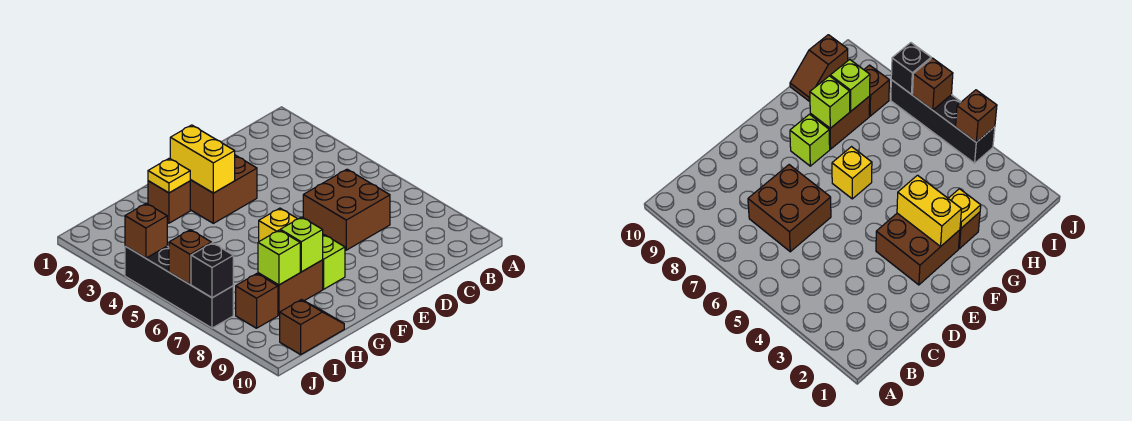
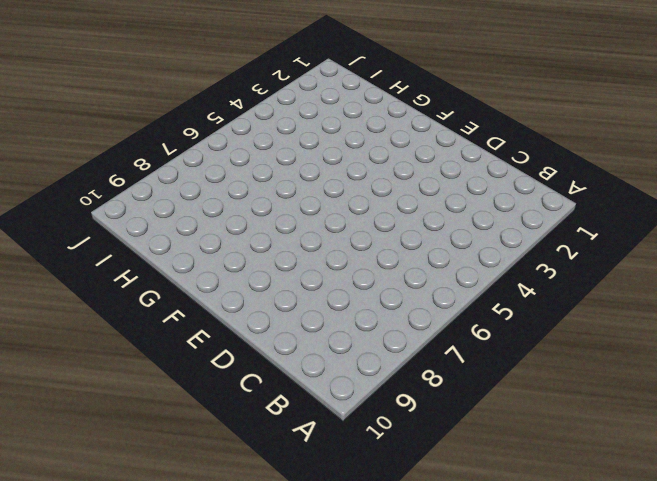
none -> brown brick C6:D7 level 1
none -> brown brick E2:F3 level 1
none -> yellow brick F6 level 1

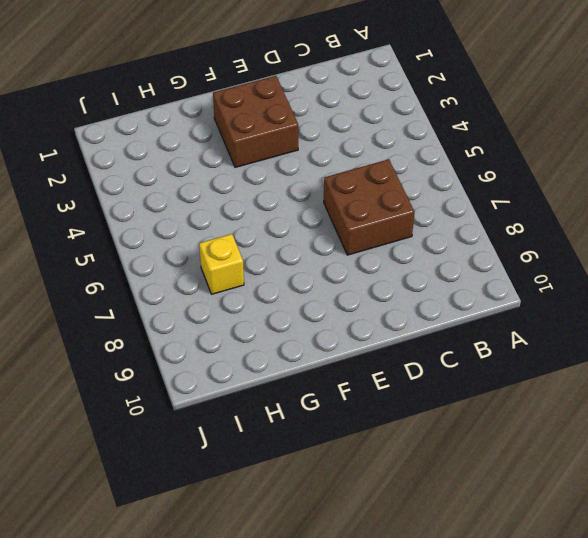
yellow brick H7 level 1 -> yellow brick F6 level 1
none -> lime brick F8 level 1
none -> brown brick G2 level 1
none -> brown brick G8:H8 level 1

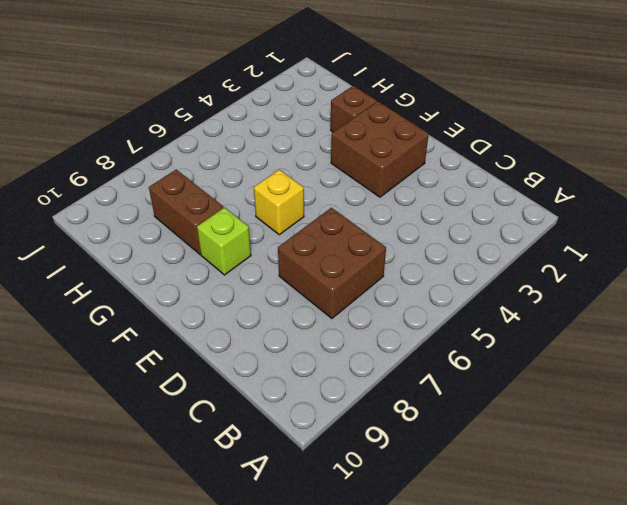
none -> brown slope H10:I10 level 1 top I
none -> brown brick I8 level 1
none -> black brick J4:J7 level 1

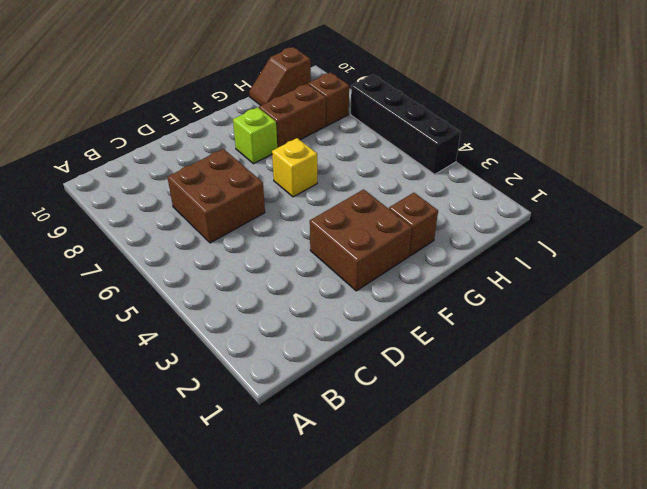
none -> yellow brick F2:F3 level 2
none -> yellow plate G2 level 2
none -> lime brick G8 level 2

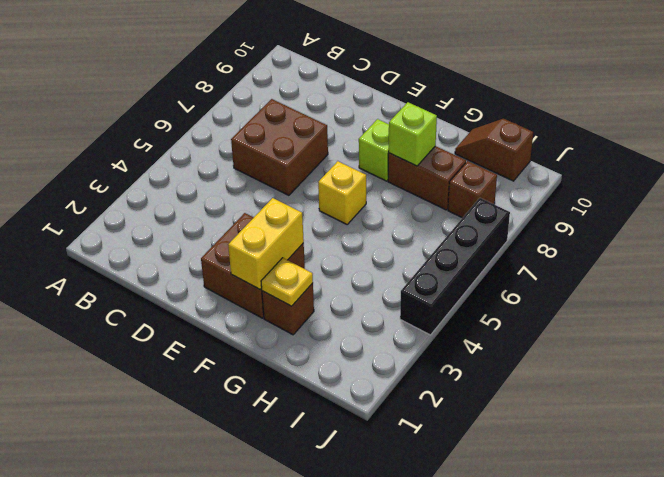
none -> lime brick H8 level 2
none -> brown brick J4 level 2
none -> brown brick J6 level 2

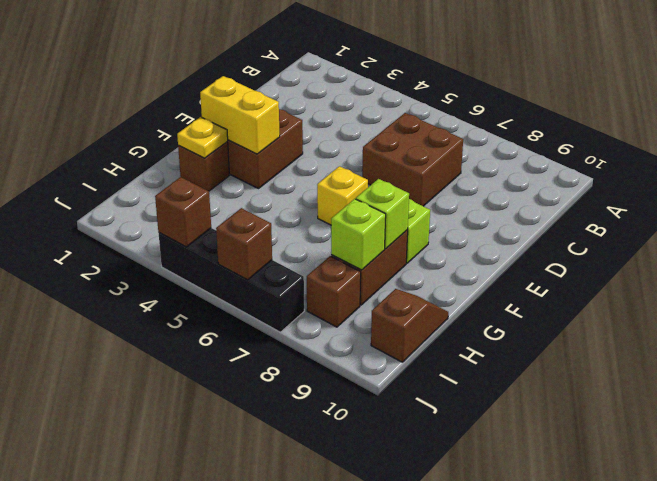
none -> black brick J7 level 2

